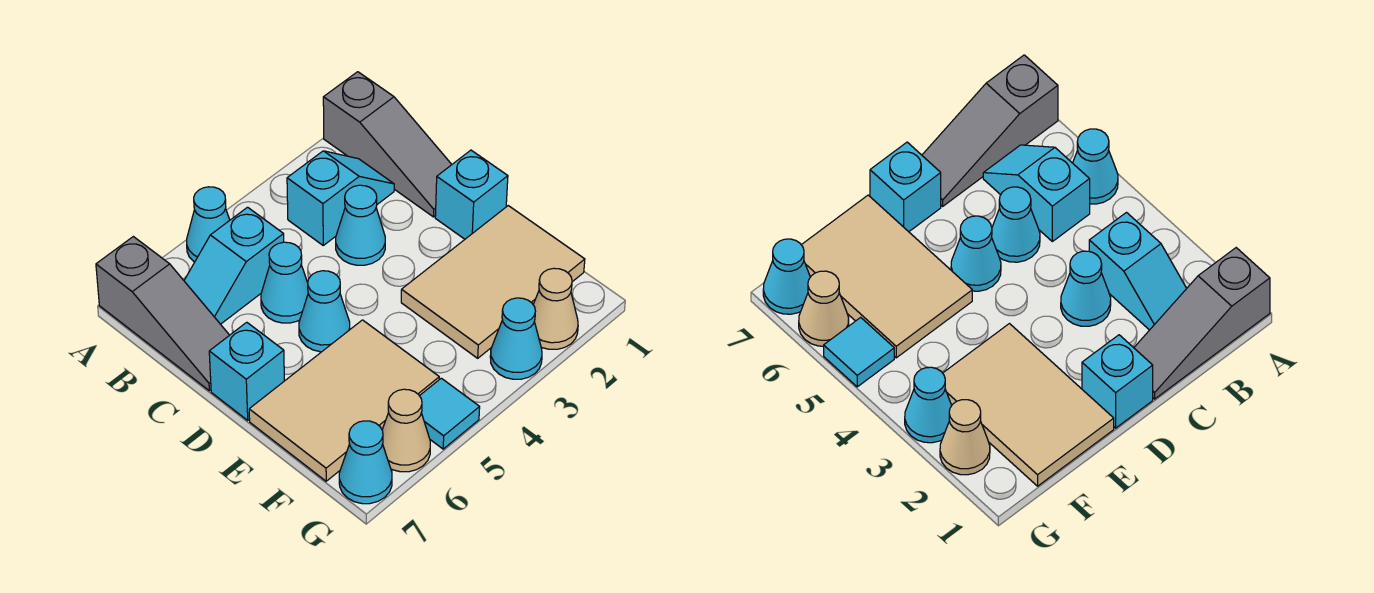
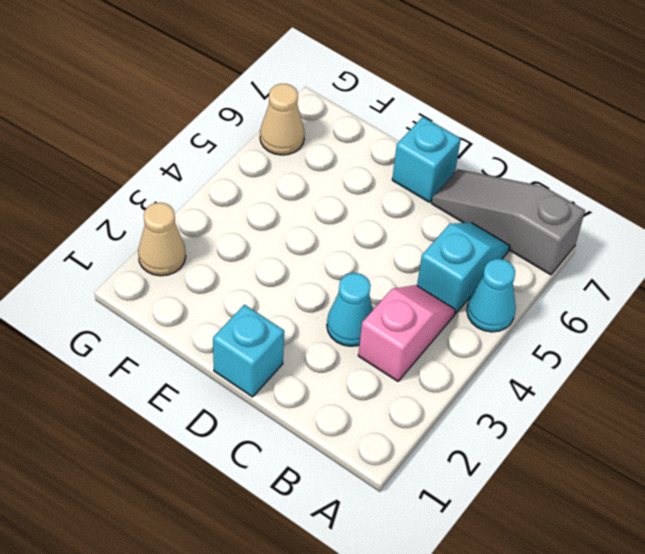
pink slope B3:B4 level 1 top 3 -> cyan slope B2:B3 level 1 top 3
none -> grey slope A1:C1 level 1 top A
none -> cyan cone C5 level 1
none -> cyan cone D5 level 1

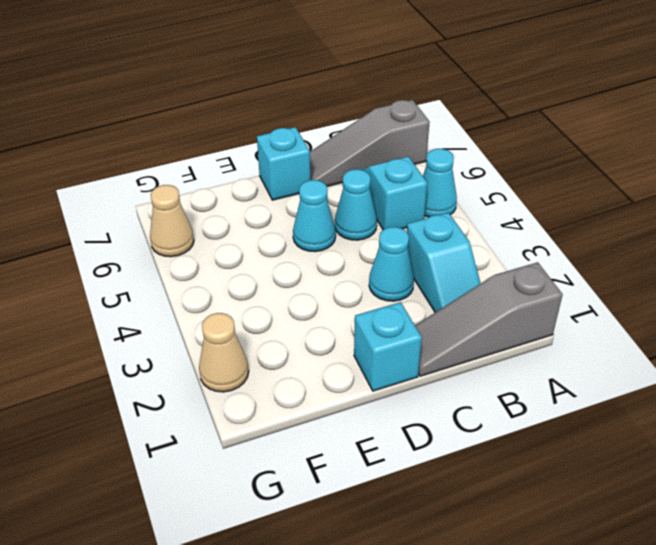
none -> tan tile E1:F3 level 1
none -> tan tile E5:F7 level 1
none -> cyan cone G3 level 1

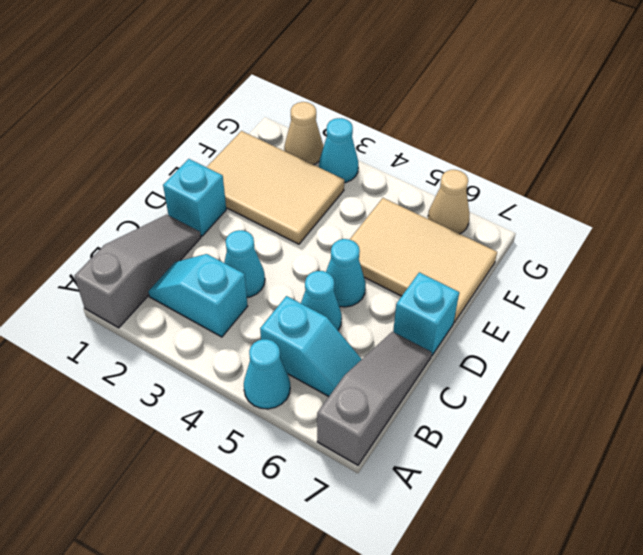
none -> cyan tile G5 level 1
none -> cyan cone G7 level 1

